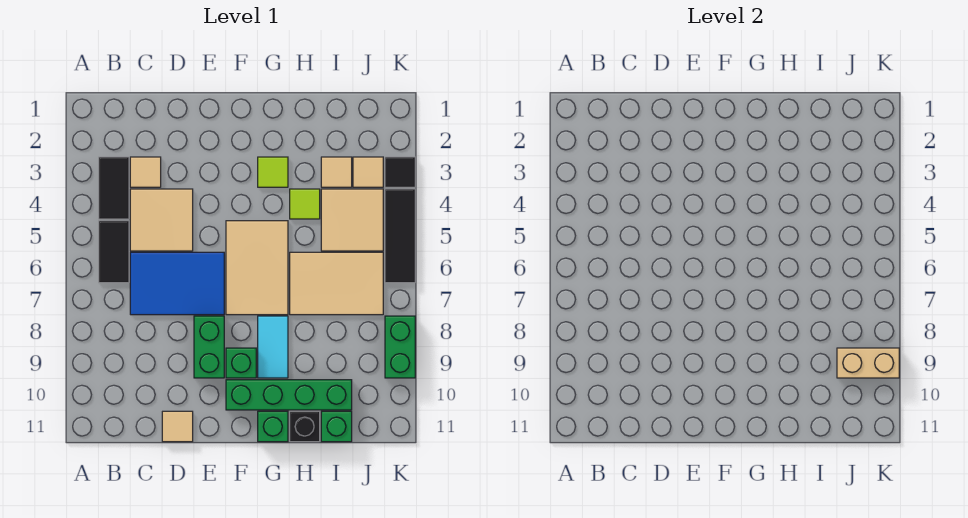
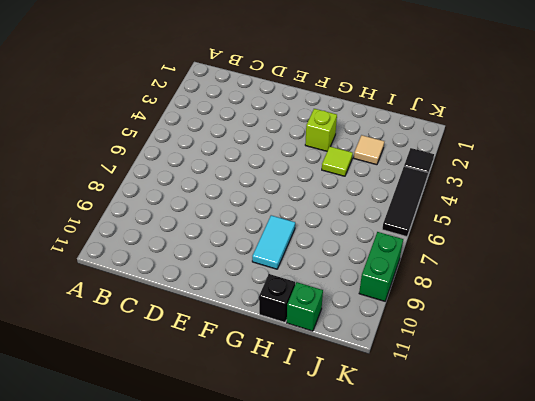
lime brick G3 level 1 -> lime tile G3 level 1
none -> black tile B3:B4 level 1
none -> black tile B5:B6 level 1
none -> tan tile C3 level 1

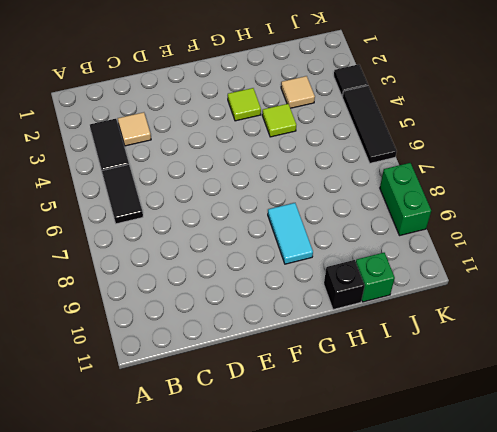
none -> tan tile C4:D5 level 1
none -> blue tile C6:E7 level 1
none -> tan tile D11 level 1

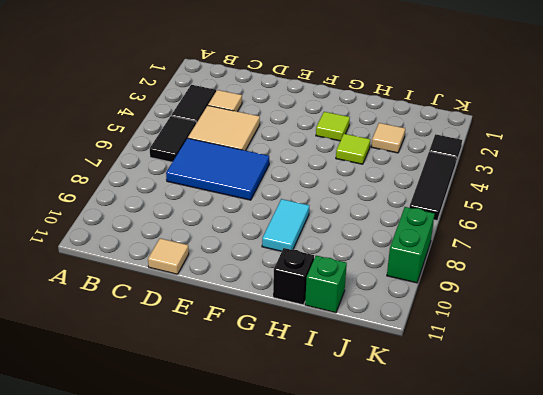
none -> green brick E8:E9 level 1
none -> tan tile F5:G7 level 1
none -> green brick F9 level 1

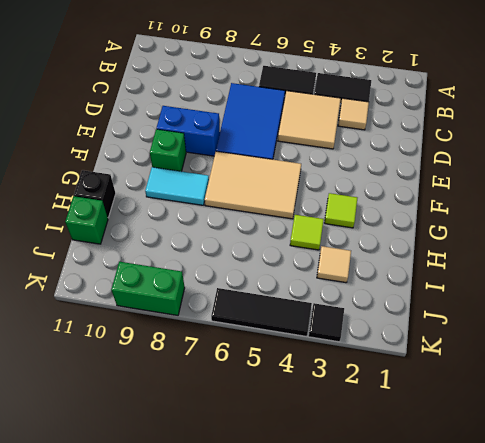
blue brick E8:E9 level 1 -> green brick E8:E9 level 1
none -> tan tile D11 level 1
none -> green brick F10:I10 level 1
none -> green brick G11 level 1

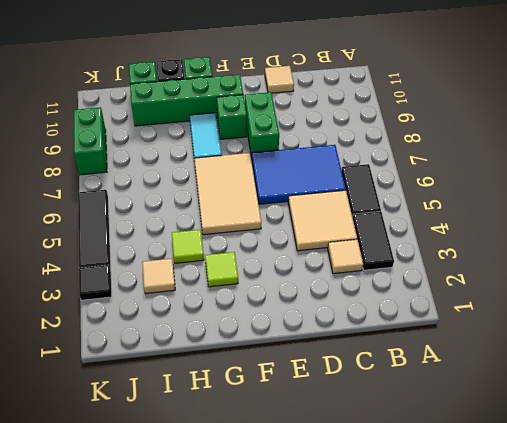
none -> tan tile H6:J7 level 1
none -> tan tile I4:J5 level 1
none -> tan tile J3 level 1

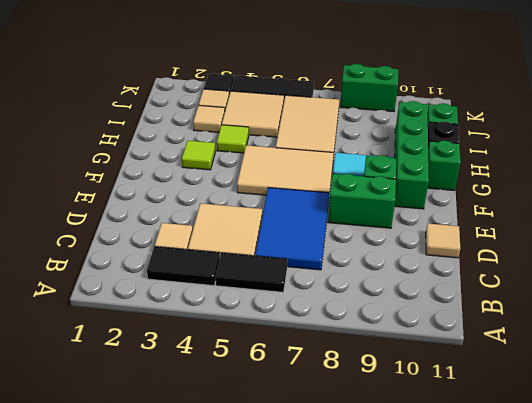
none -> tan brick J9:K9 level 2

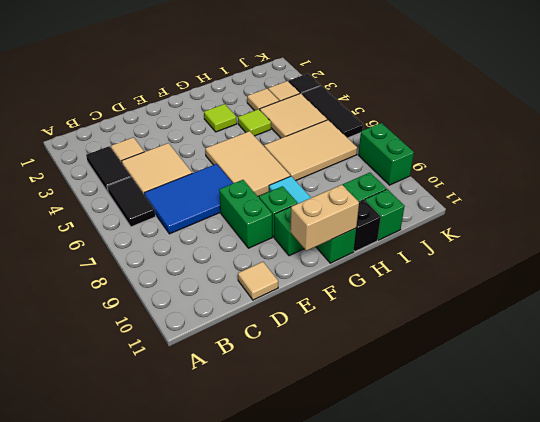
tan brick F11:G11 level 2 -> tan brick J9:K9 level 2

